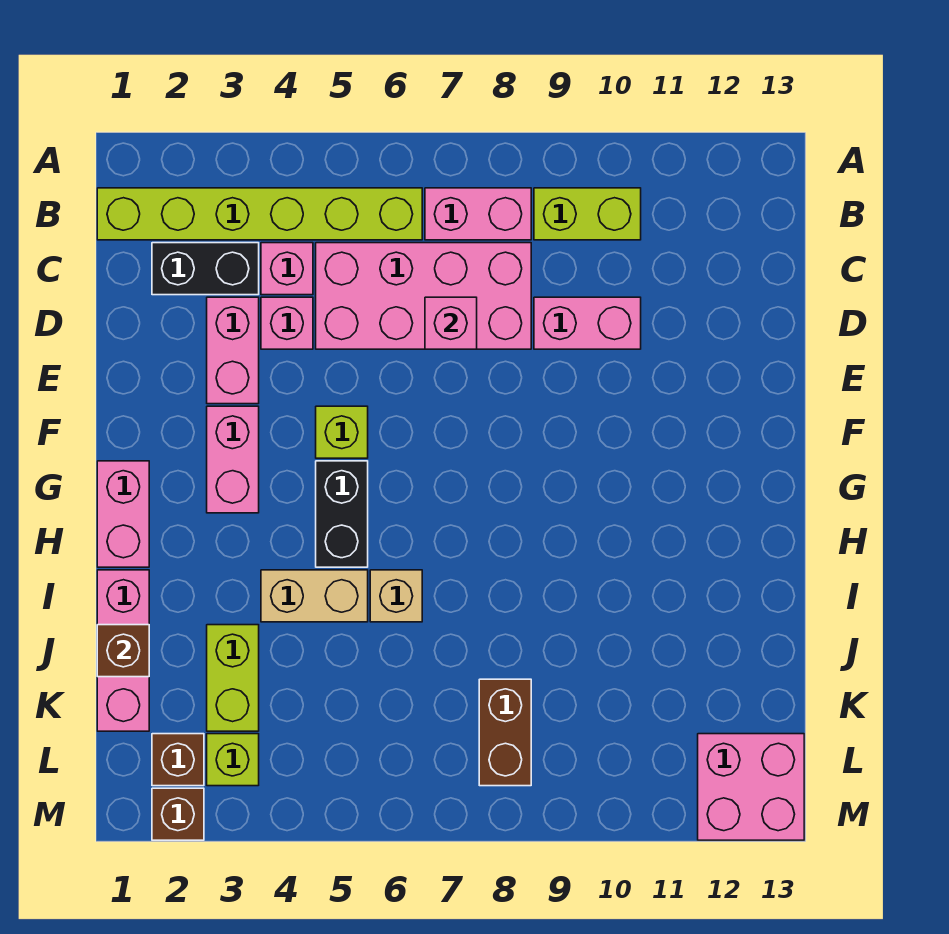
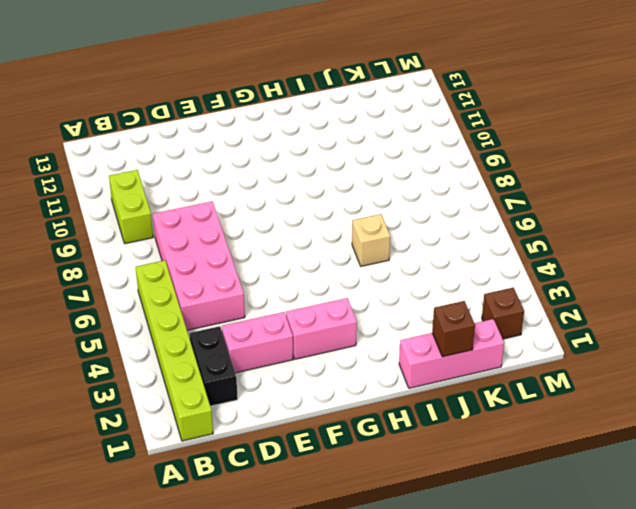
none -> pink brick B7:B8 level 1
none -> pink brick C4 level 1
none -> pink brick D4 level 1

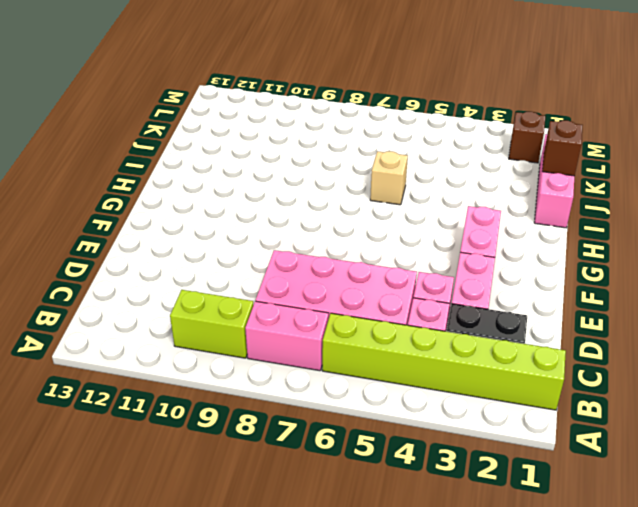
none -> pink brick D9:D10 level 1
none -> lime brick F5 level 1
none -> pink brick G1:H1 level 1

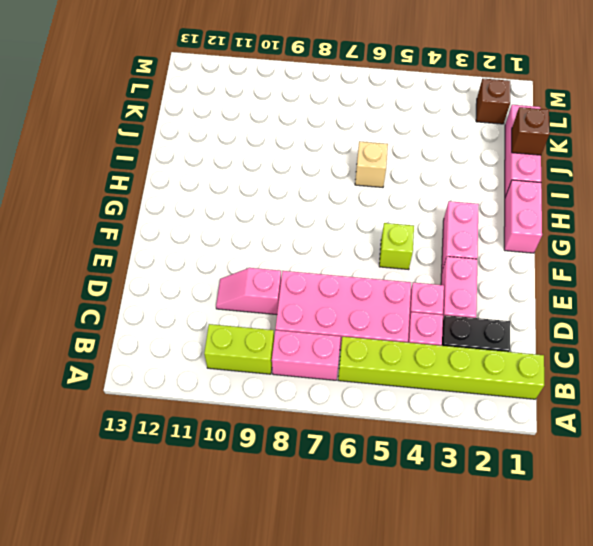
pink slope D9:D10 level 1 top 9 -> pink brick D9:D10 level 1
none -> black brick G5:H5 level 1
none -> tan brick I4:I5 level 1
none -> lime brick J3:K3 level 1

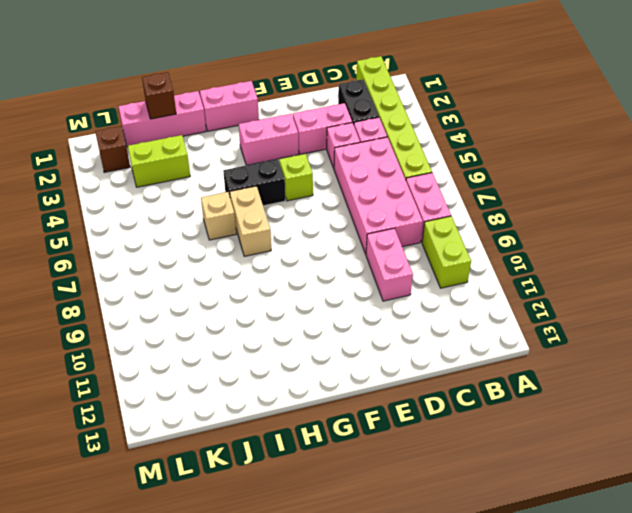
tan brick H6:H7 level 1 -> tan brick I4:I5 level 1
none -> brown brick K8:L8 level 1
none -> lime brick L3 level 1
none -> pink brick L12:M13 level 1

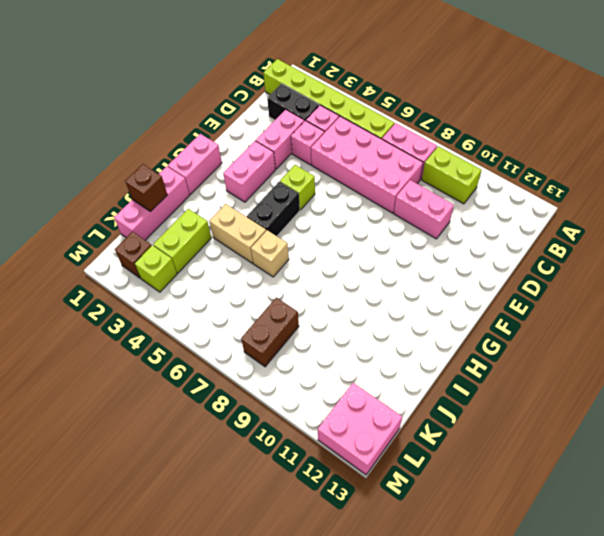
none -> brown brick M2 level 1
none -> pink brick D7 level 2

